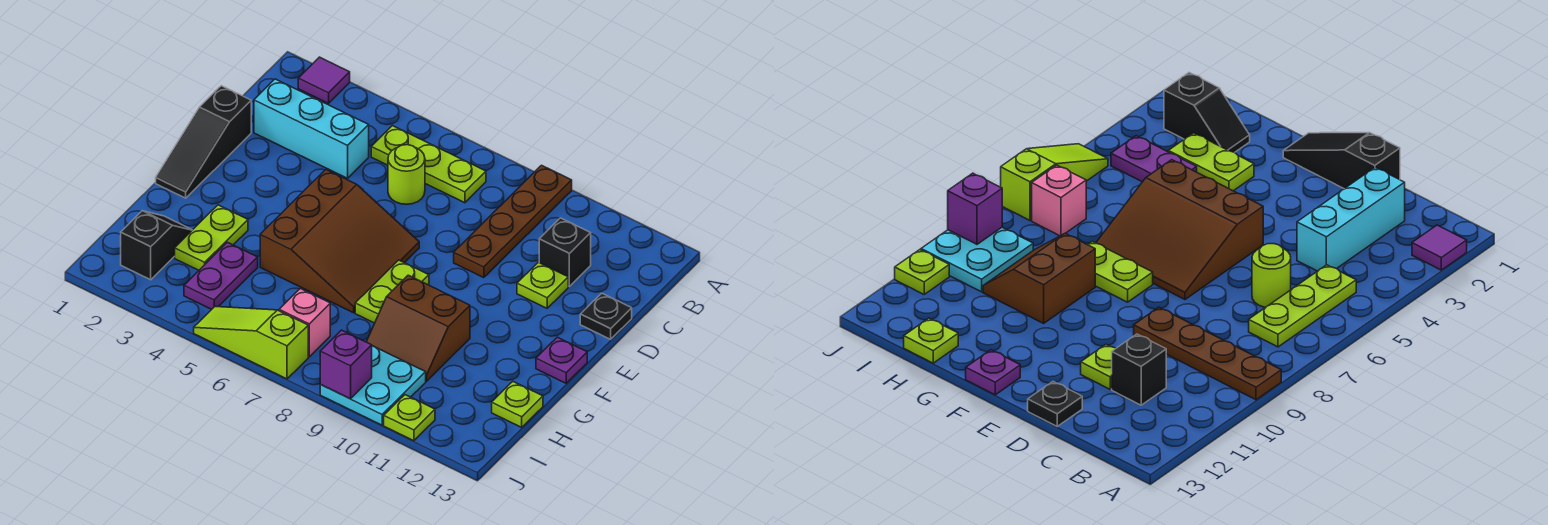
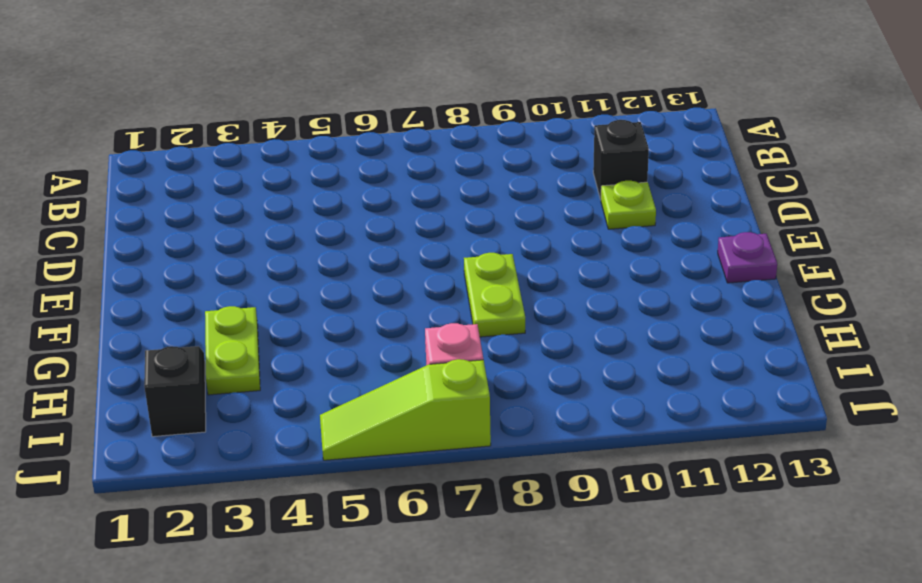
none -> purple tile A2 level 1
none -> brown plate A9:D9 level 1
none -> lime plate B5:B7 level 1

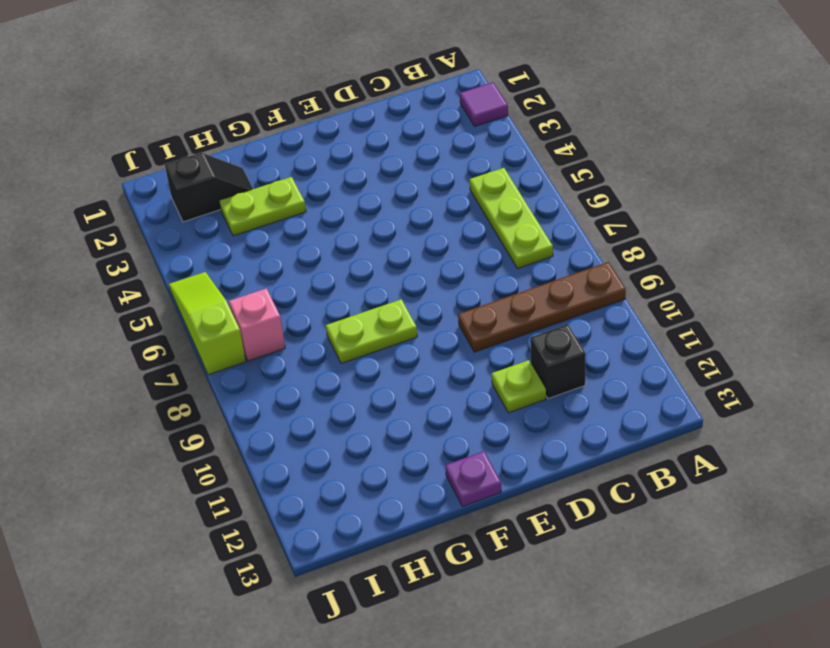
none -> cyan brick C2:C4 level 1
none -> lime round brick C6 level 1
none -> black slope D1:F1 level 1 top D

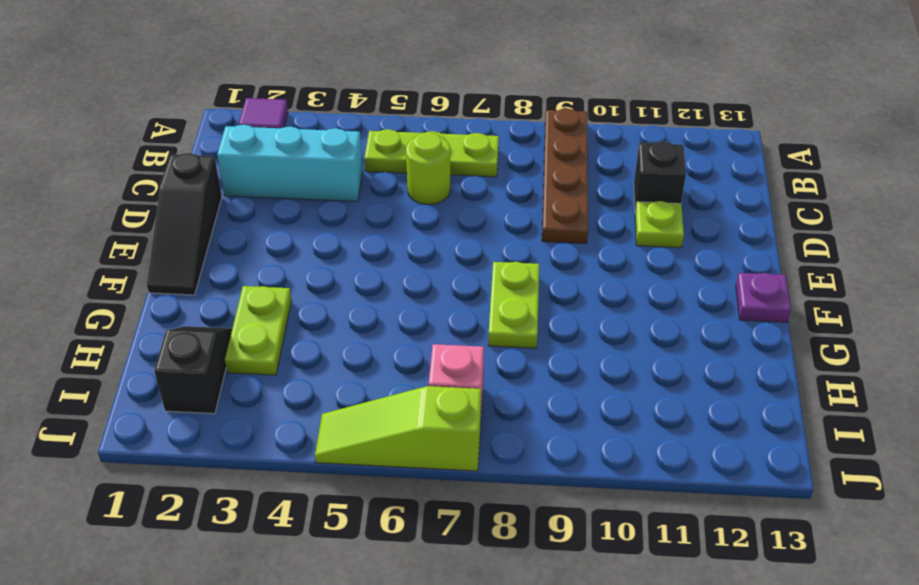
none -> black plate D13 level 1
none -> brown slope E5:G7 level 1 top 5
none -> brown slope G9:H10 level 1 top G

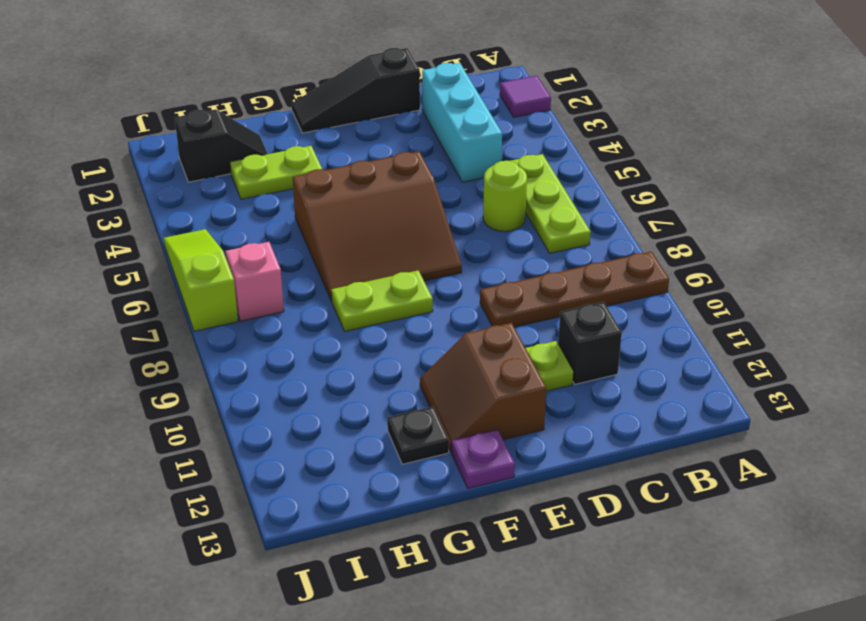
brown slope E11:F12 level 1 top E -> brown slope G9:H10 level 1 top G
black plate G12 level 1 -> black plate D13 level 1
none -> purple plate H4:I4 level 1
none -> lime plate H13 level 1
none -> cyan plate I9:J10 level 1

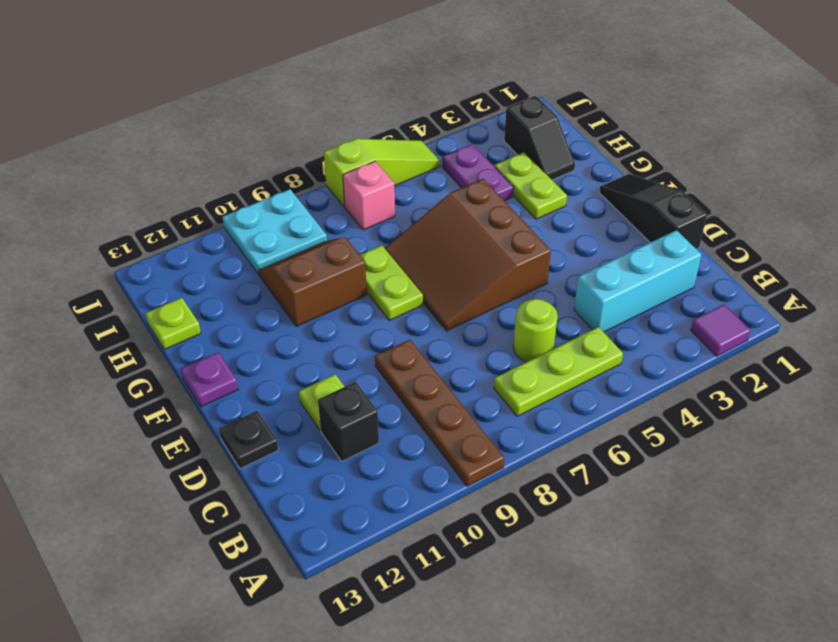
none -> lime plate J11 level 1
none -> purple brick J9 level 2

